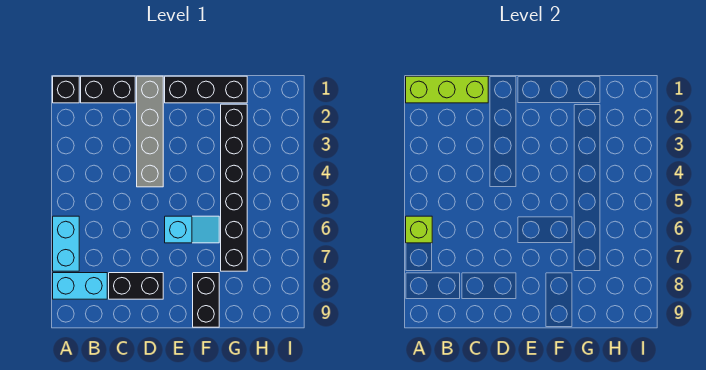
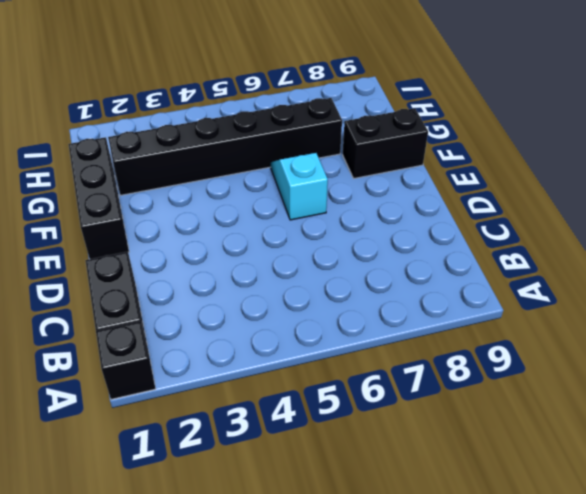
none -> cyan brick A6:A7 level 1
none -> cyan brick A8:B8 level 1
none -> black brick C8:D8 level 1

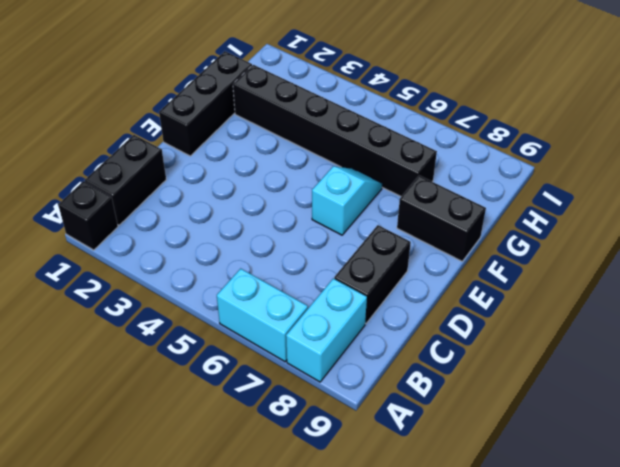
none -> grey brick D1:D4 level 1
none -> lime brick A1:C1 level 2
none -> lime brick A6 level 2

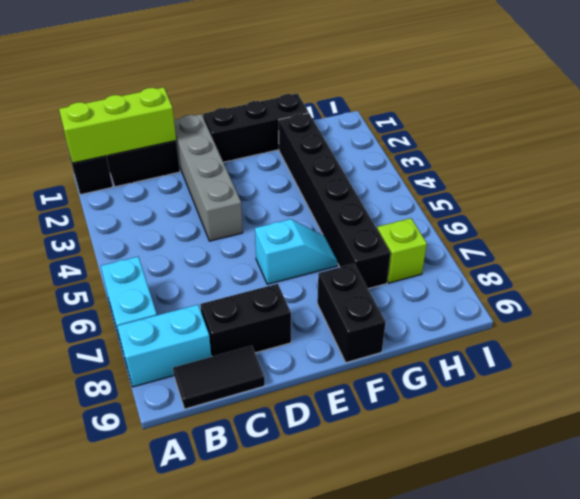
black tile B9:C9 level 1 -> none
lime brick H7 level 1 -> lime brick A6 level 2

